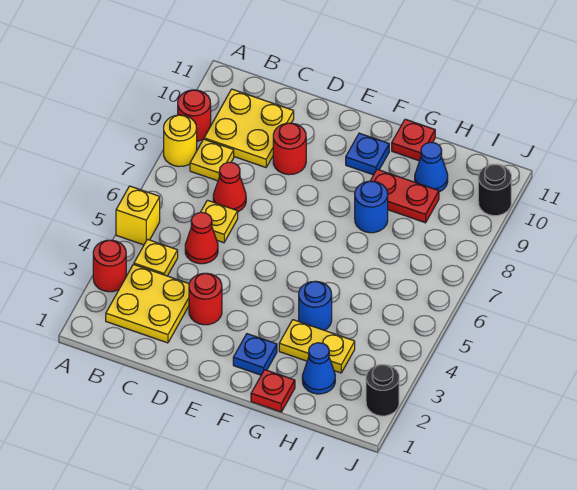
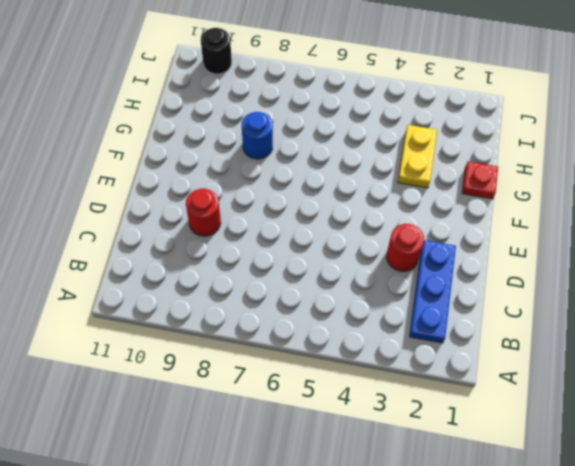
blue plate B2:D2 level 1 -> yellow plate B2:C3 level 1
none -> red round brick A3 level 1
none -> yellow brick A5 level 1
none -> yellow round brick A8 level 1

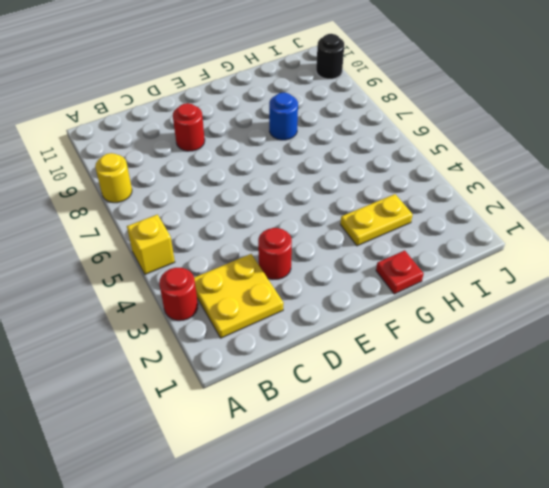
none -> red round brick A9 level 1
none -> yellow plate B4 level 1
none -> yellow plate B8 level 1

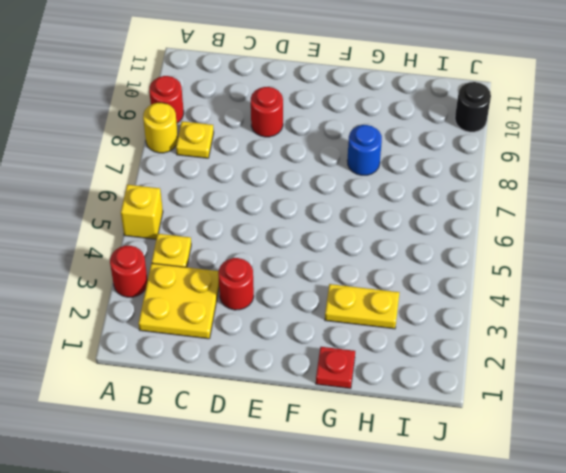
none -> yellow plate B9:C10 level 1
none -> red cone C5 level 1
none -> yellow plate C6 level 1

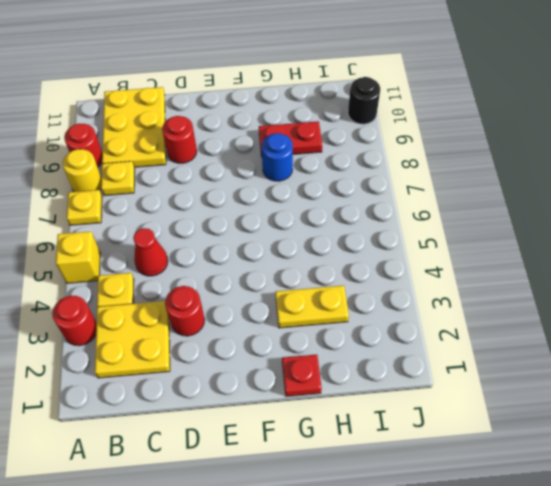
yellow plate A7 level 1 -> yellow plate C6 level 1
yellow plate B9:C11 level 1 -> yellow plate B9:C10 level 1
none -> red cone C7 level 1
none -> blue plate F2 level 1
none -> blue plate F10 level 1

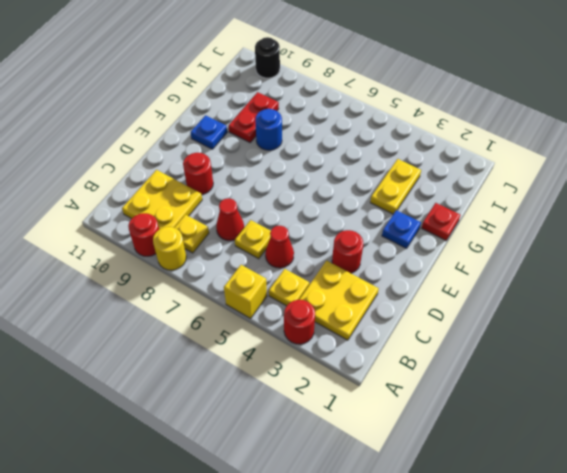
none -> blue round brick G4 level 1
none -> red plate G11 level 1
none -> blue cone H2 level 1

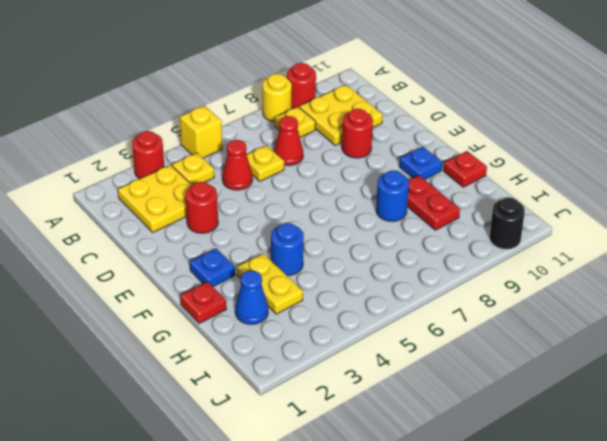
none -> blue cone H10 level 1
none -> black round brick J2 level 1

